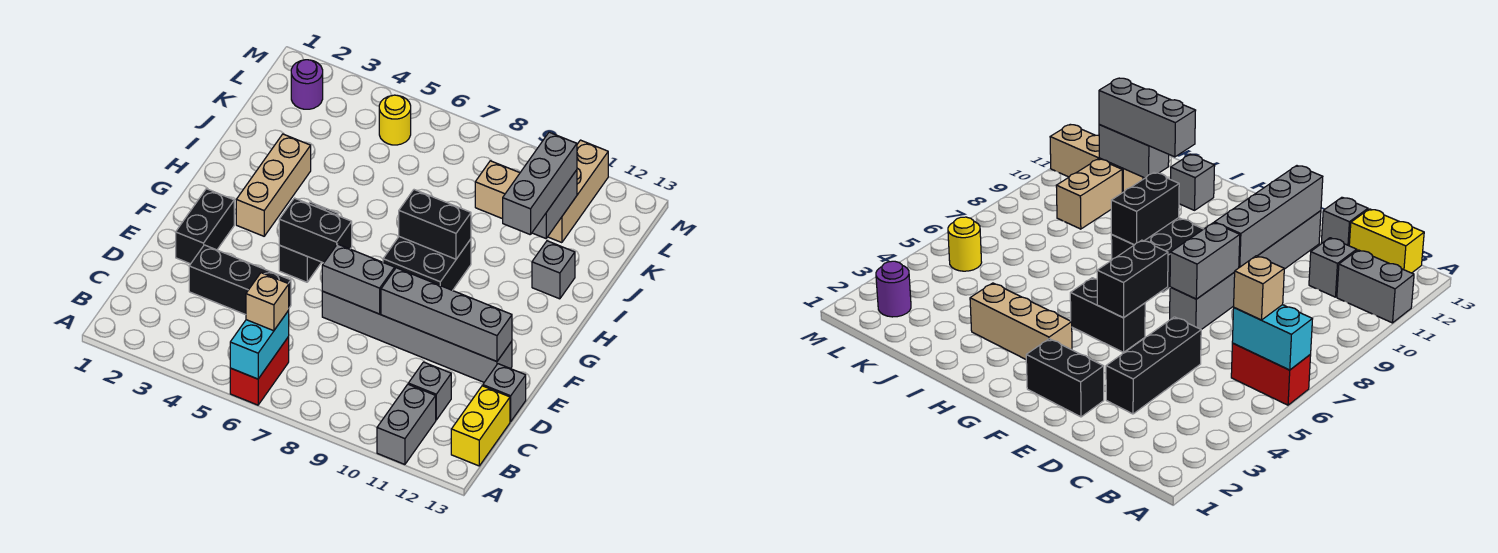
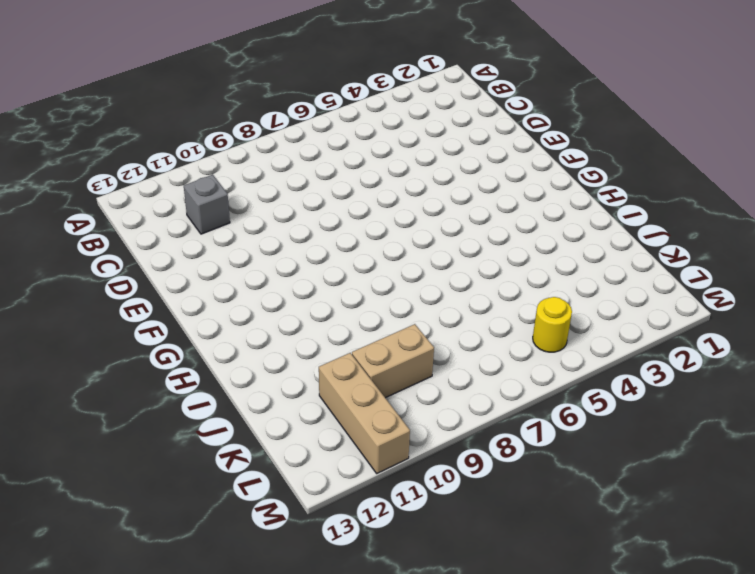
none -> red brick A6:B6 level 1
none -> grey brick A11:B11 level 1
none -> yellow brick B13:C13 level 1

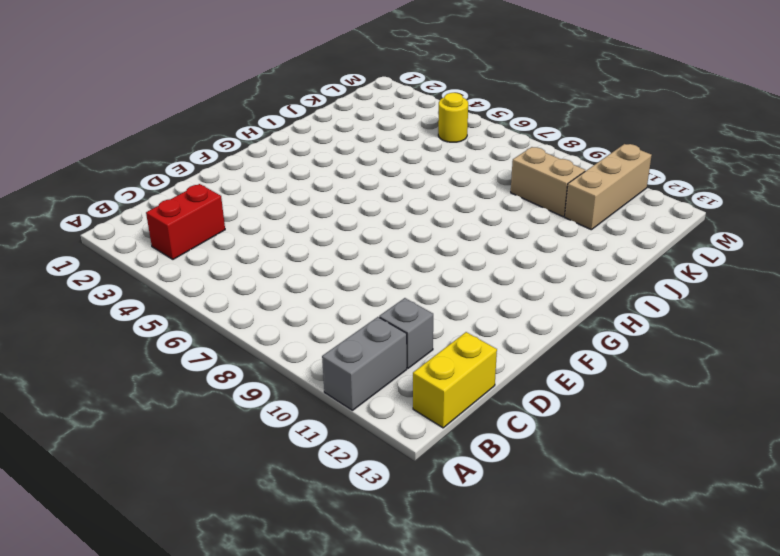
red brick B3:C3 level 1 -> red brick A6:B6 level 1
none -> black brick D3:D5 level 1
none -> grey brick D13 level 1
none -> black brick E2:F2 level 1

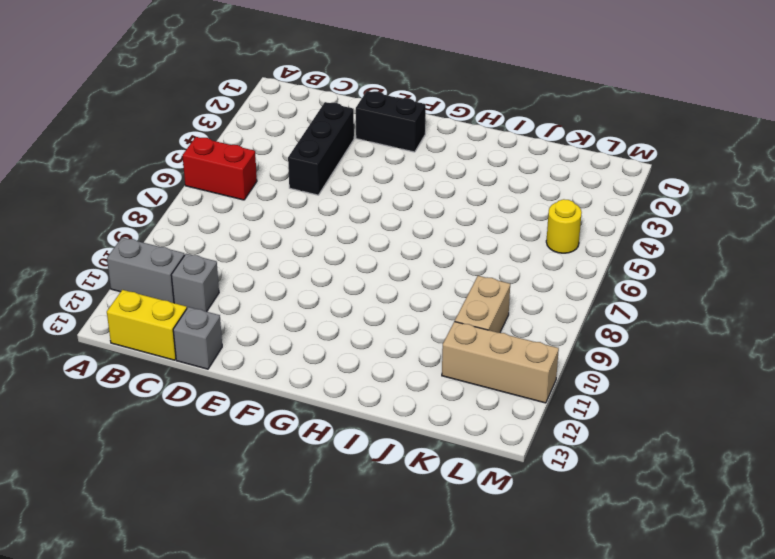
none -> grey brick E7:E12 level 1
none -> black brick F5:G5 level 1
none -> tan brick G3:I3 level 1

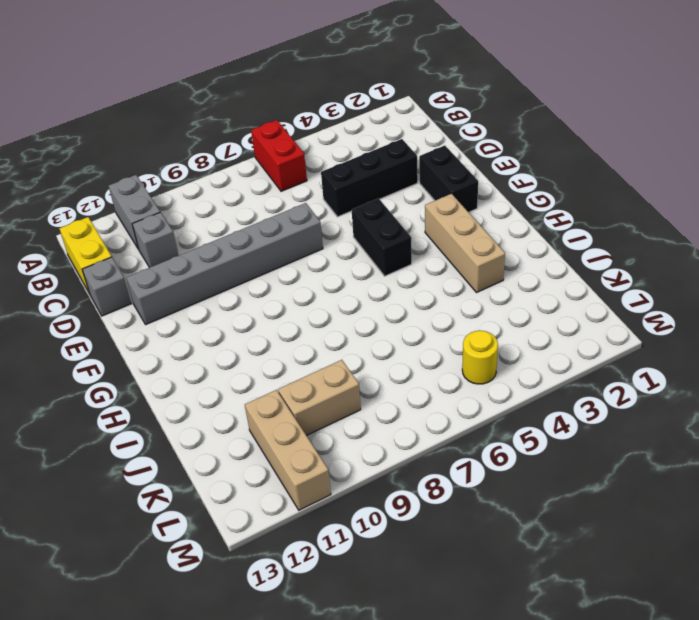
none -> black brick G8:H9 level 1
none -> grey brick I12 level 1
none -> purple round brick L2 level 1

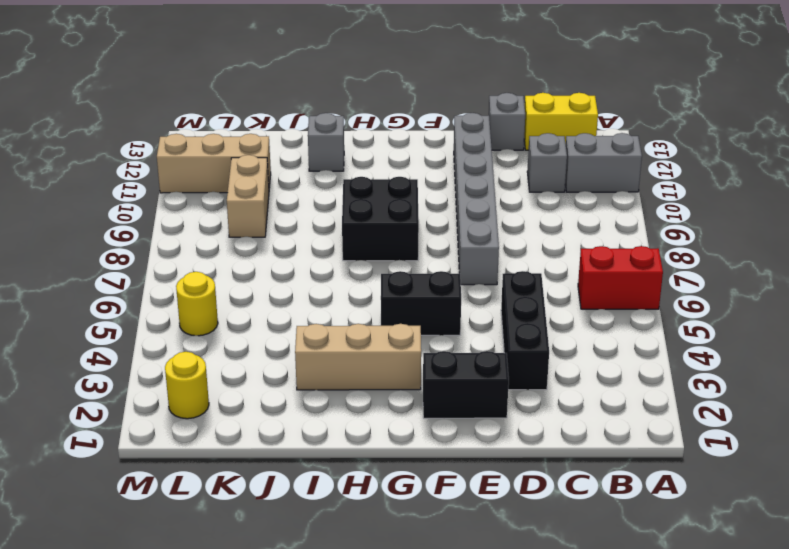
yellow round brick L2 level 1 -> purple round brick L2 level 1
none -> cyan brick A6:B6 level 2
none -> grey brick E7:E8 level 2
none -> grey brick E9:E12 level 2

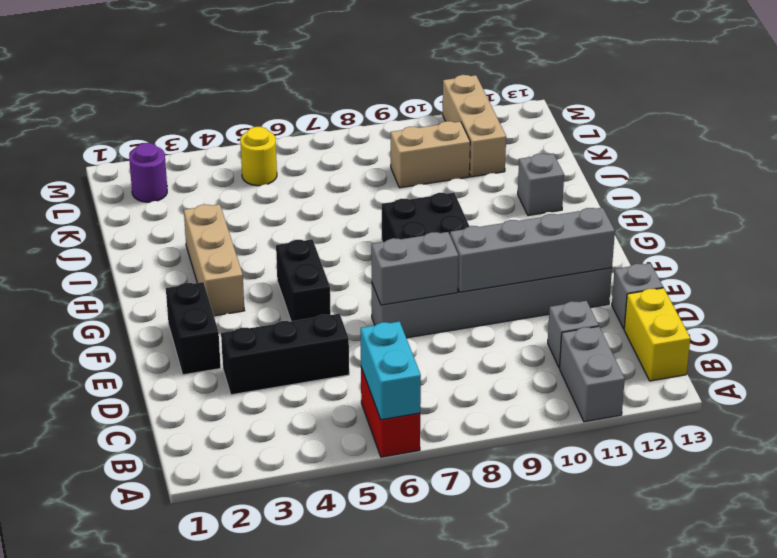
none -> black brick F5:F6 level 2
none -> black brick H8:H9 level 2
none -> grey brick J11:K11 level 2

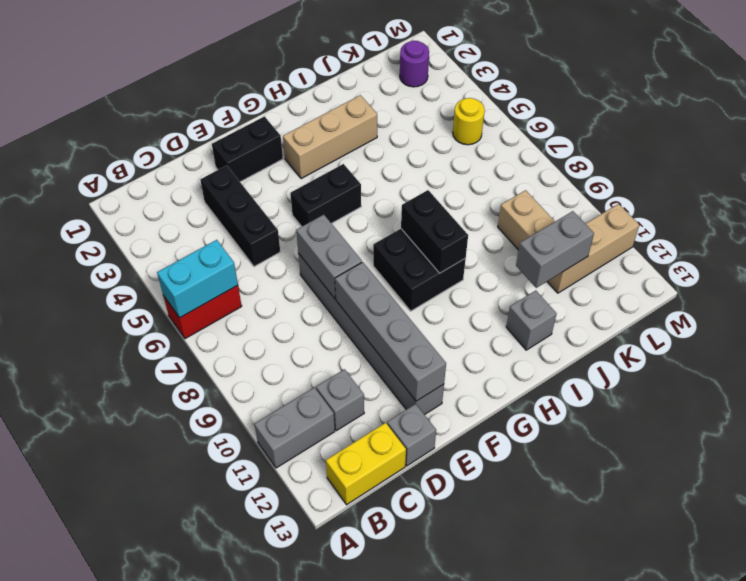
none -> black brick F5:F6 level 2
none -> tan brick B6 level 3
none -> grey brick I11:K11 level 3

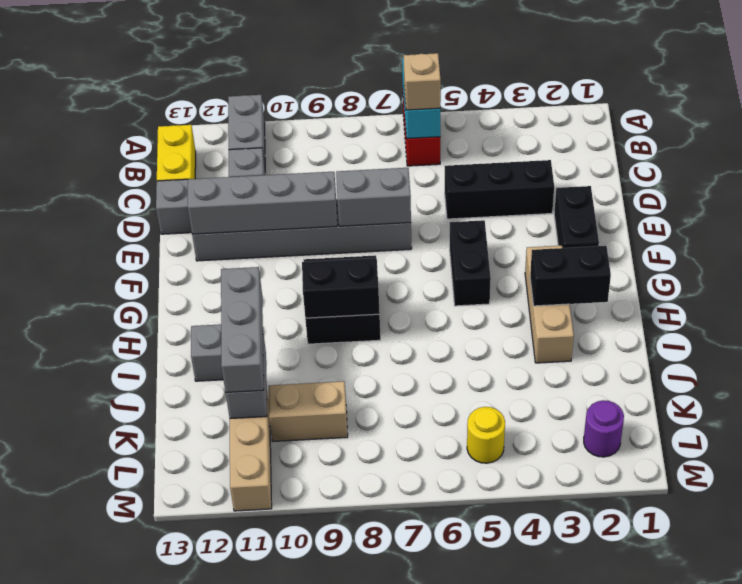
black brick H2:H3 level 2 -> black brick F5:F6 level 2

